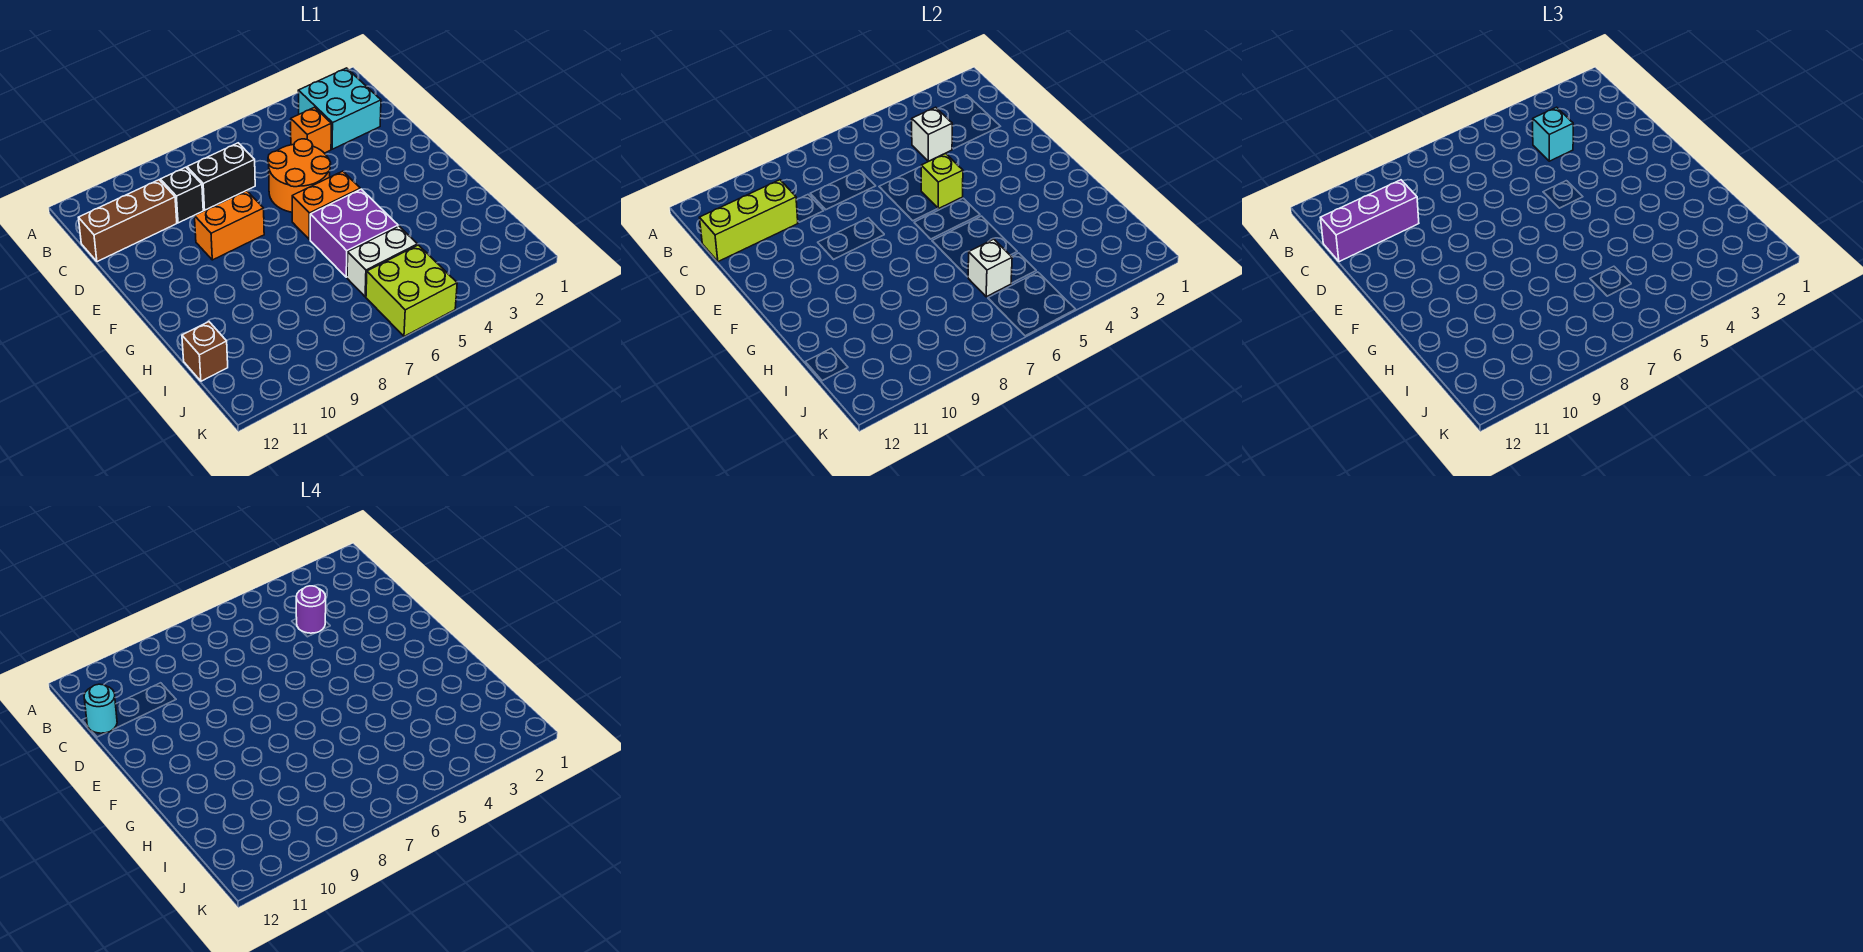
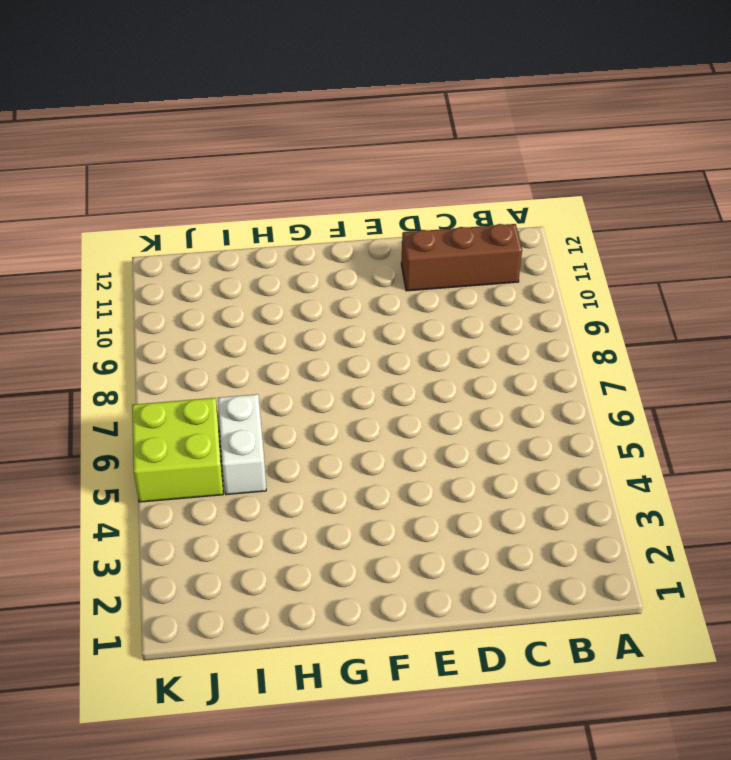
brown brick B11:D11 level 1 -> brown brick C10:C12 level 1
none -> cyan brick B2:C3 level 1
none -> orange brick C4 level 1
none -> black brick C7:C8 level 1

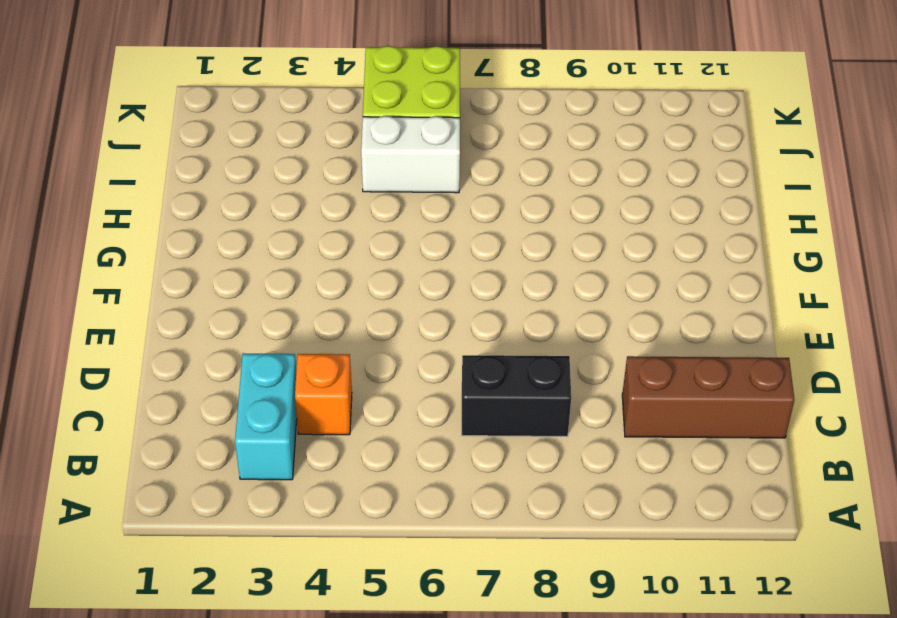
cyan brick B3:C3 level 1 -> cyan brick B2:C3 level 1
none -> black brick C9 level 1
none -> orange round brick D5:E6 level 1
none -> orange brick E8:E9 level 1

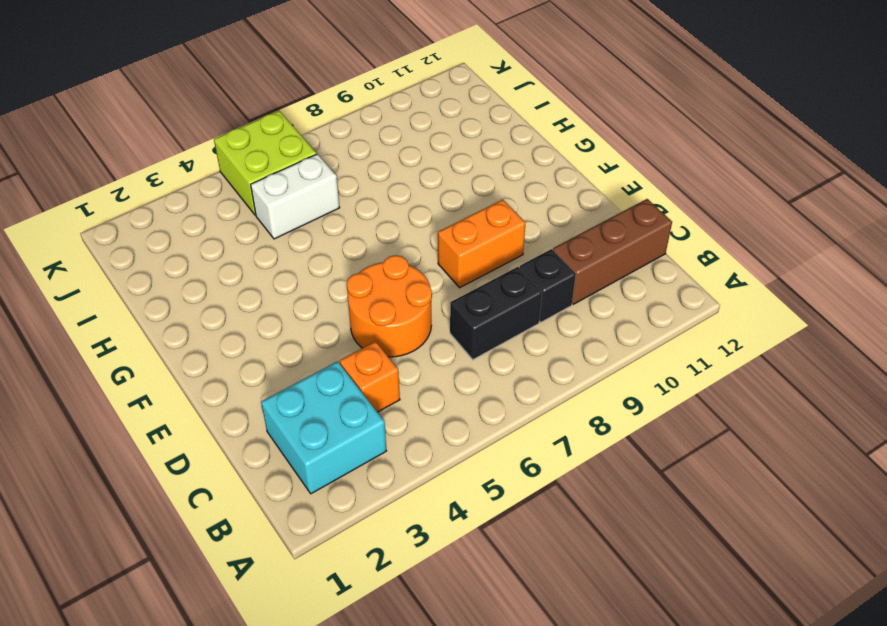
none -> orange brick F5:F6 level 1
none -> purple brick G5:H6 level 1
none -> brown brick I12 level 1

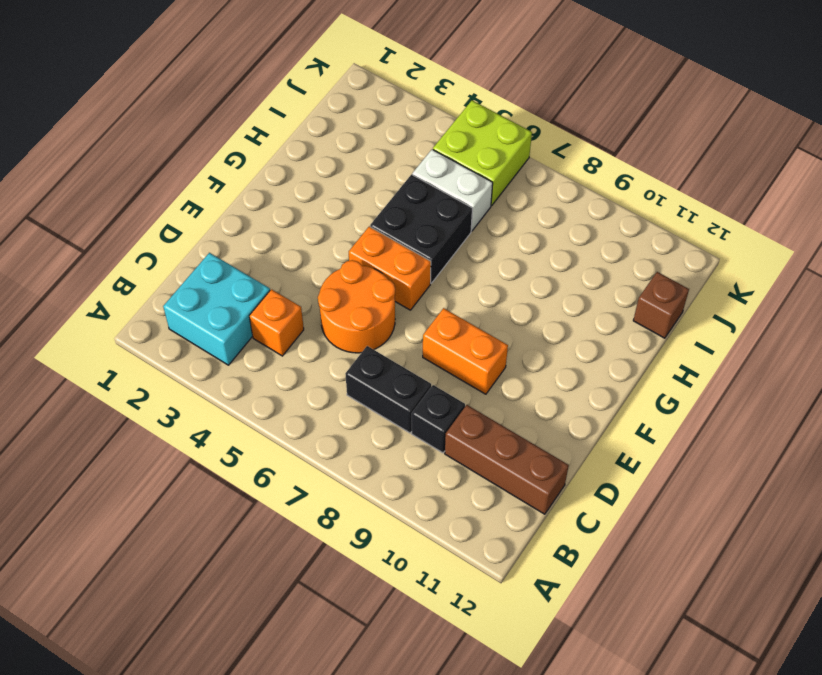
black brick G5:H6 level 1 -> purple brick G5:H6 level 1
none -> white brick C4 level 2
none -> lime brick C10:C12 level 2
none -> lime brick E5 level 2

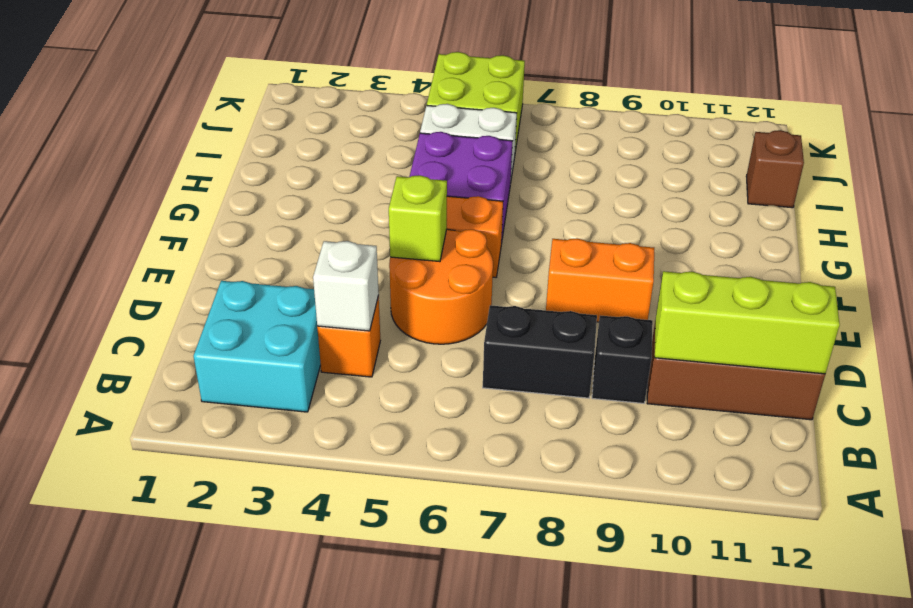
none -> white brick I6 level 2
none -> cyan brick C4 level 3
none -> purple brick C10:C12 level 3

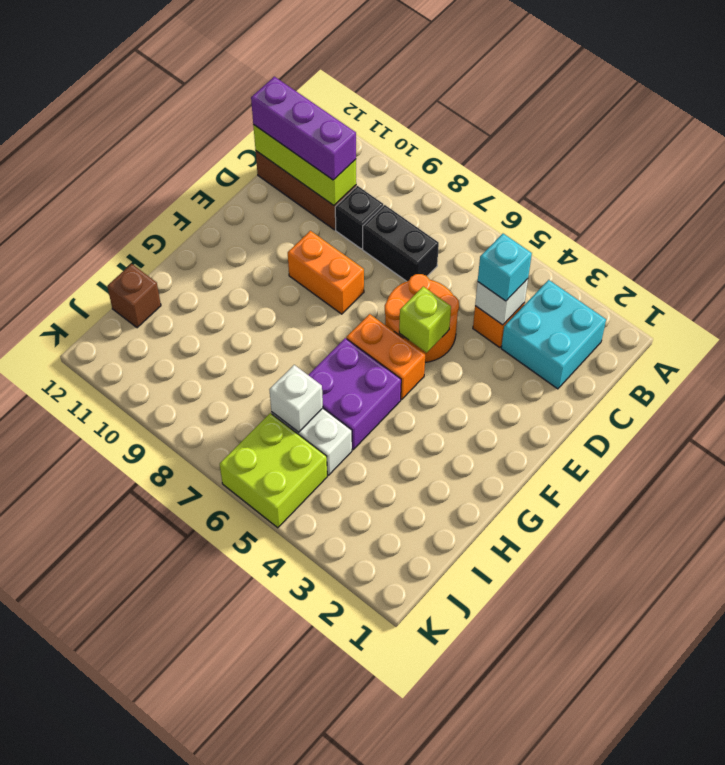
none -> purple round brick C4 level 4
none -> cyan round brick C12 level 4

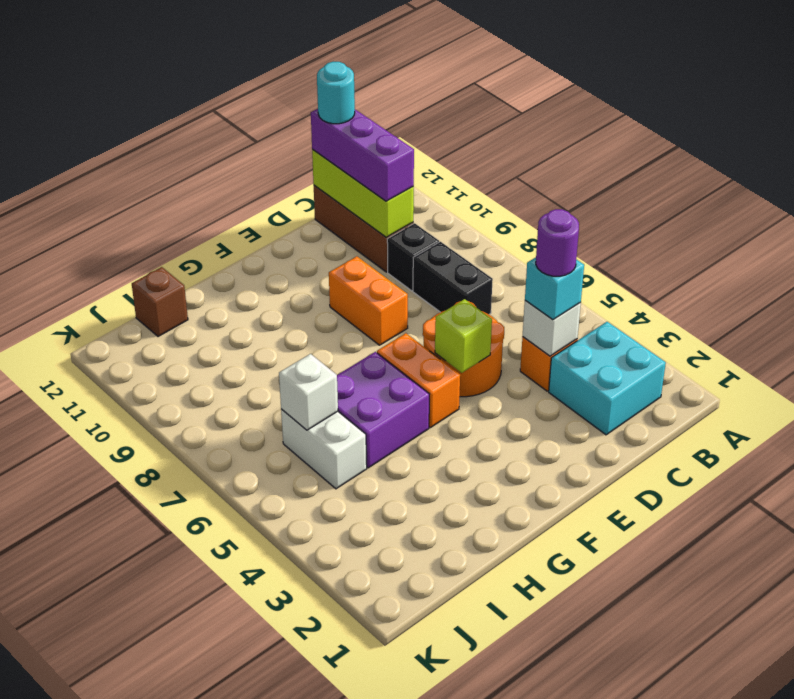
none -> lime brick J5:K6 level 1

